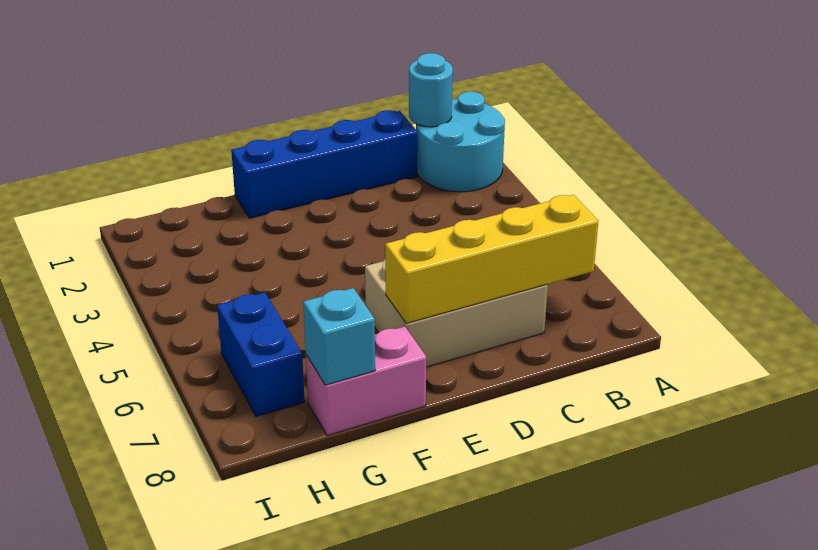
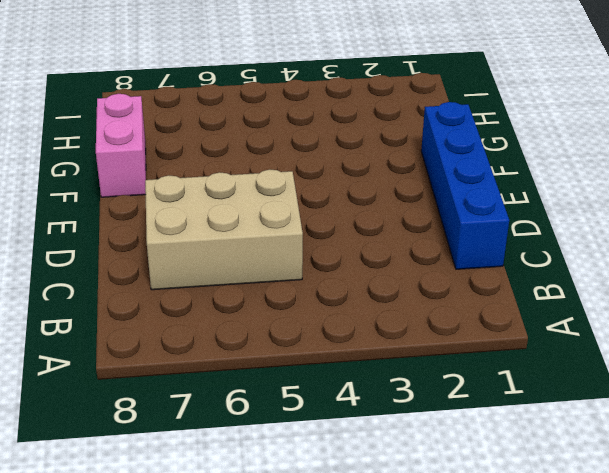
tan brick C5:D7 level 1 -> tan brick C6:E7 level 1
none -> cyan round brick A1:B2 level 1
none -> blue brick H6:H7 level 1

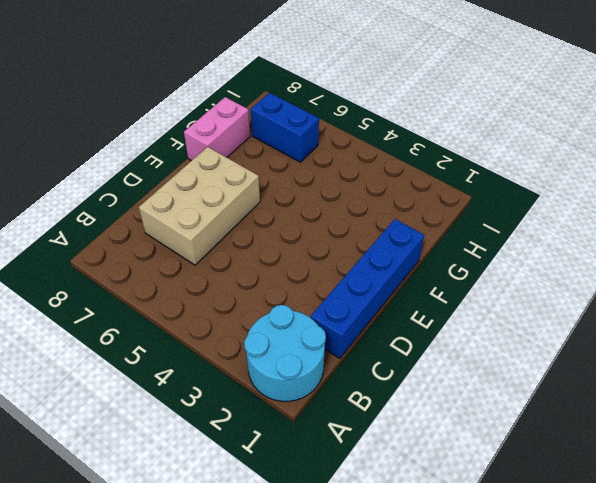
none -> cyan round brick B1 level 2
none -> yellow brick B7:E7 level 2

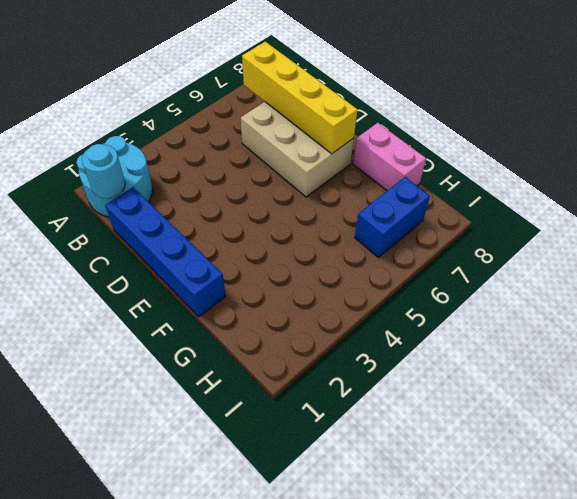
none -> cyan brick G8 level 2

